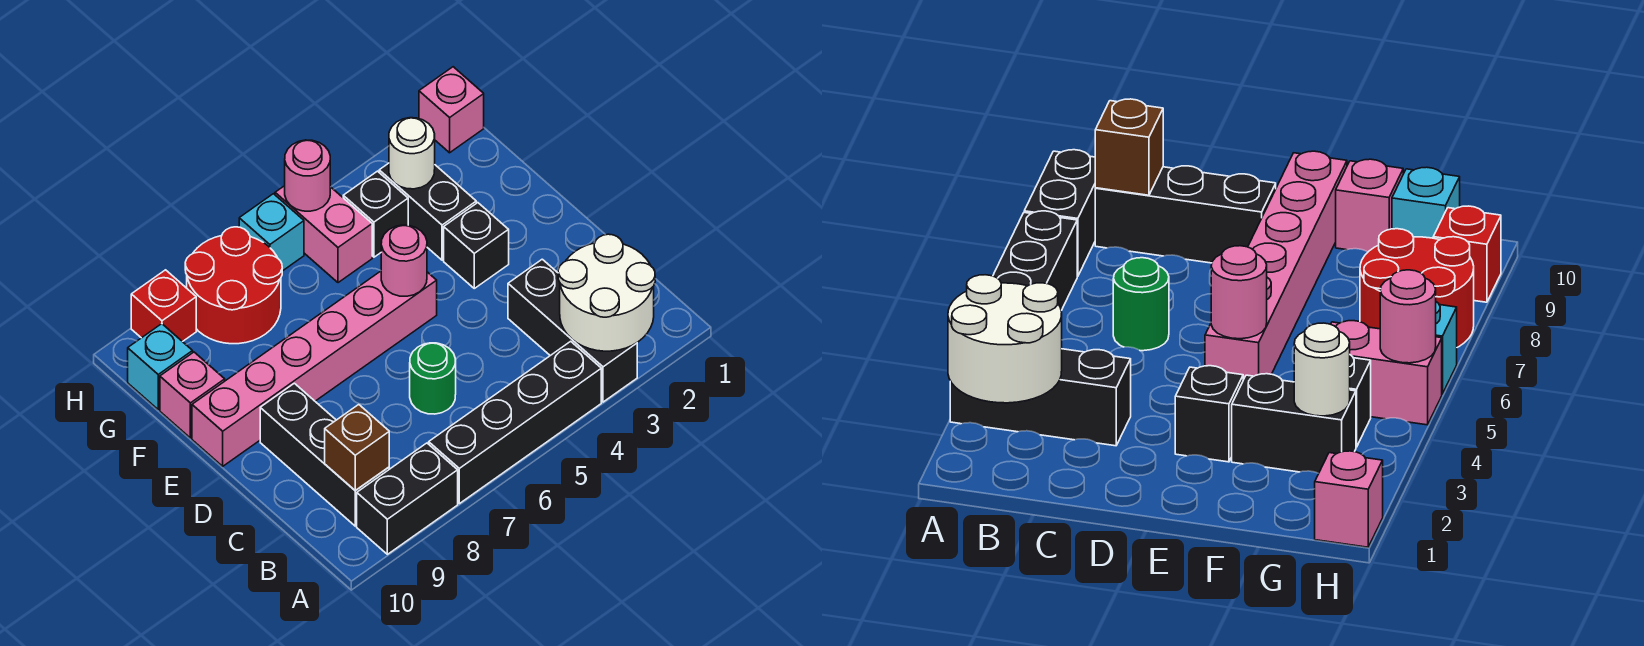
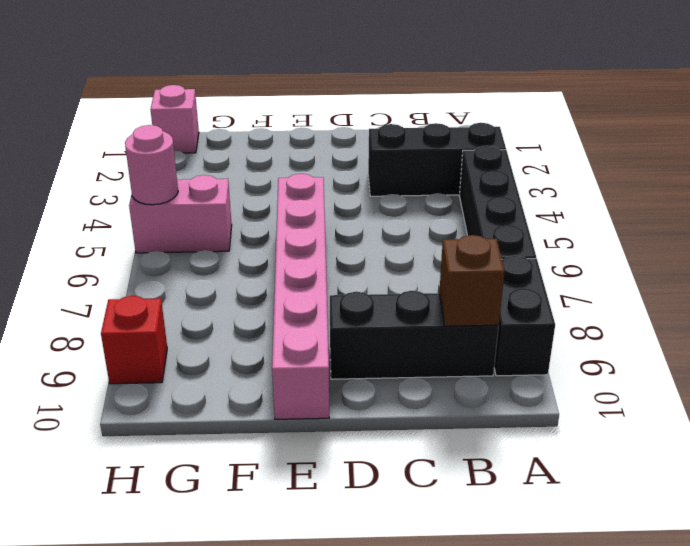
none -> green round brick C6 level 1
none -> black brick E3 level 1
none -> black brick F3:G3 level 1

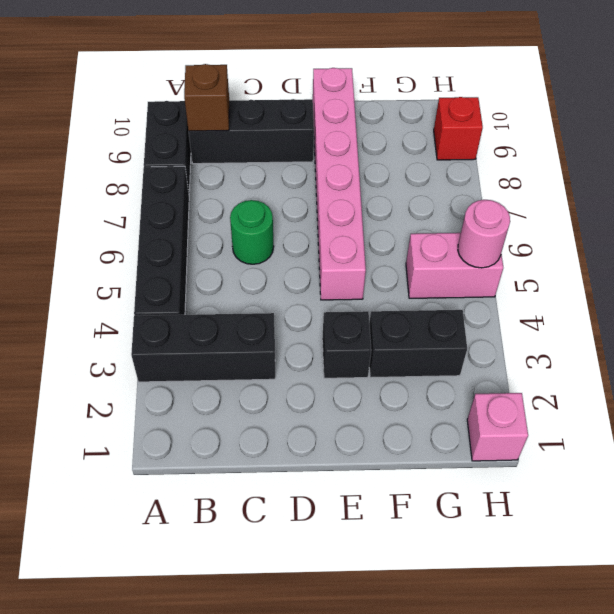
none -> pink brick F10 level 1
none -> black brick G4 level 1
none -> red round brick G7:H8 level 1

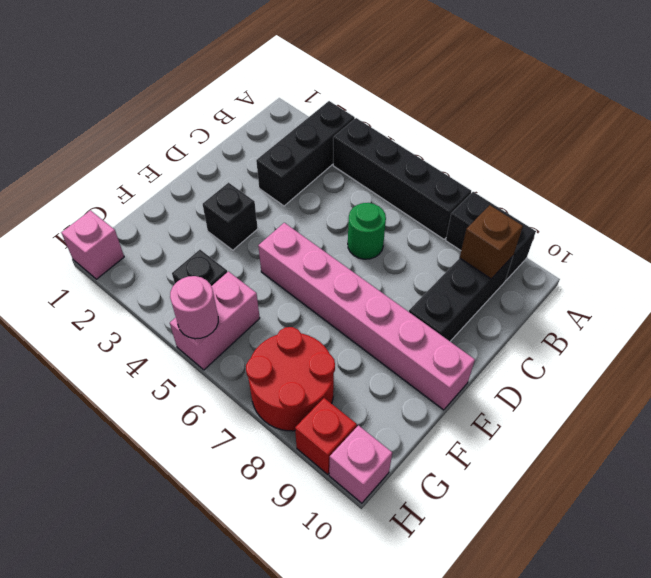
pink brick H10 level 1 -> pink brick F10 level 1
none -> black brick F3:G3 level 1
none -> cyan brick G10 level 1
none -> cyan brick H6 level 1

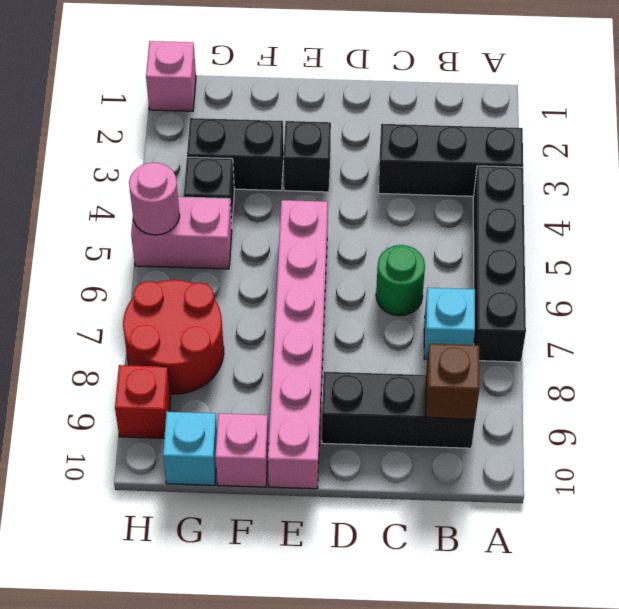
cyan brick B7 level 1 -> cyan brick H6 level 1
none -> black brick A8:A9 level 1
none -> white round brick A2:B3 level 2
none -> pink round brick E5 level 2

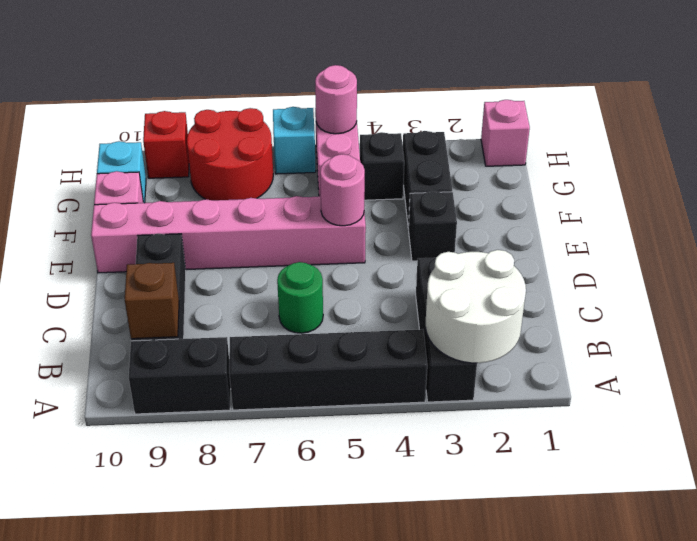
none -> white round brick G3 level 2

